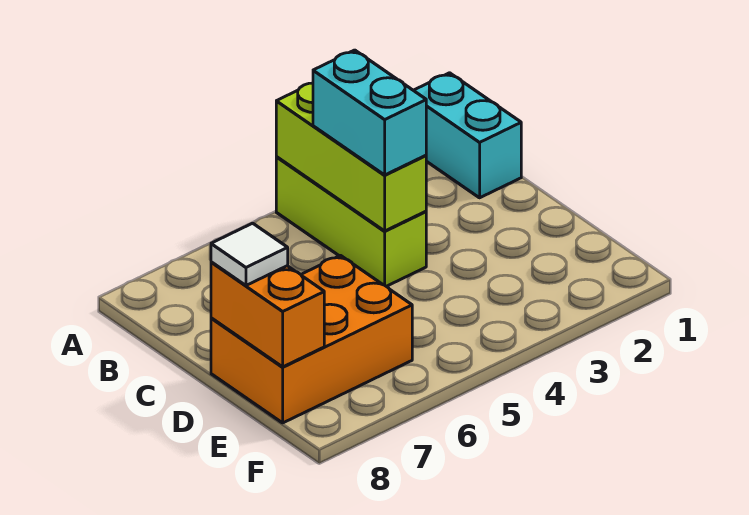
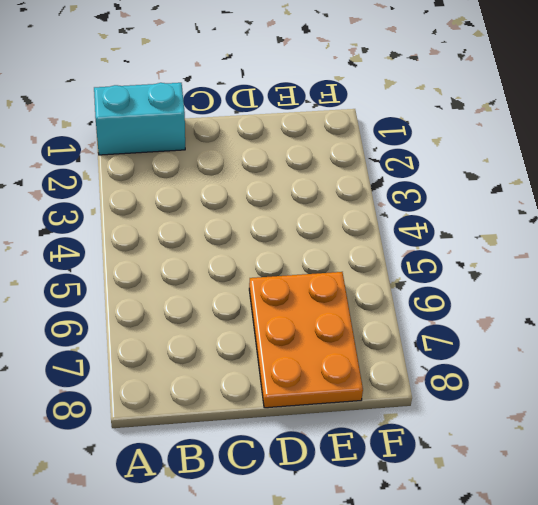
orange plate D6:E8 level 1 -> orange brick D6:E8 level 1
none -> lime brick A4:C4 level 1
none -> lime brick A4:C4 level 2

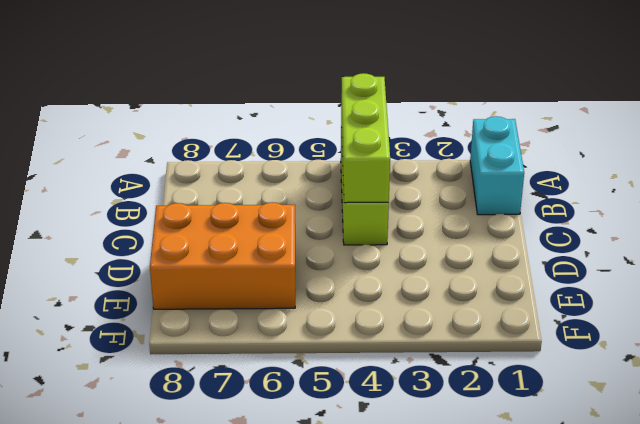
none -> orange brick D8:E8 level 2
none -> cyan brick B4:C4 level 3

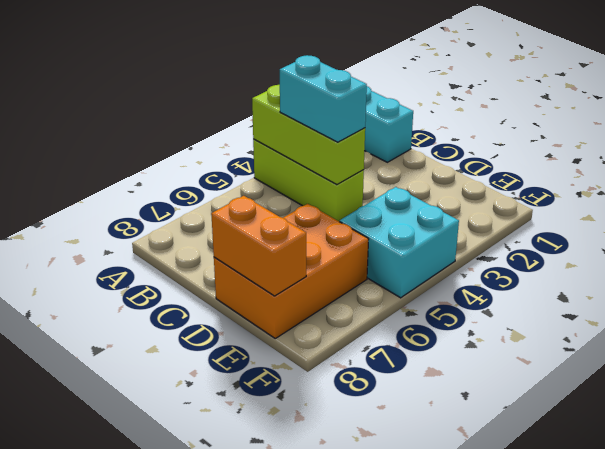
cyan brick E4:F5 level 1 -> none
none -> white tile D8 level 3

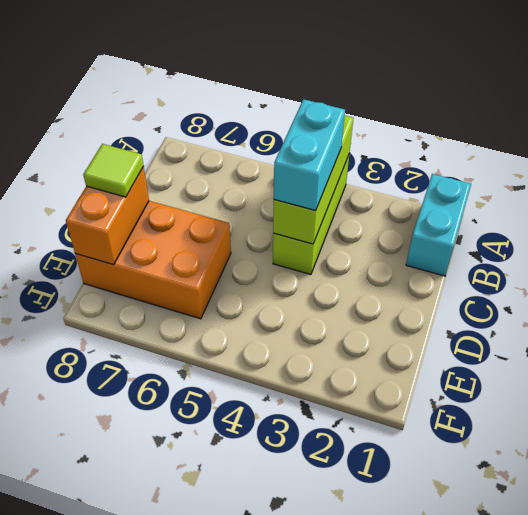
lime tile D8 level 3 -> white tile D8 level 3

